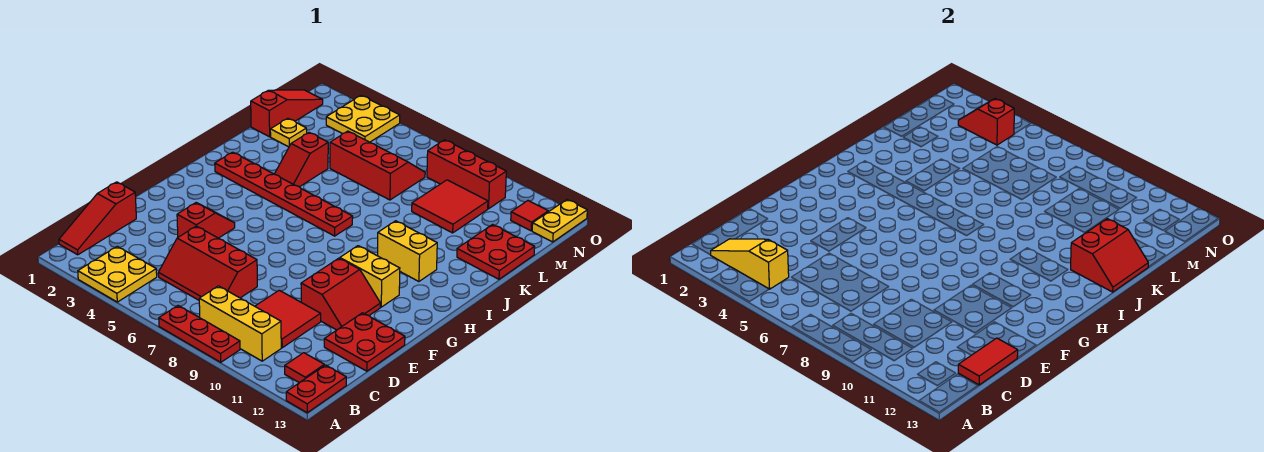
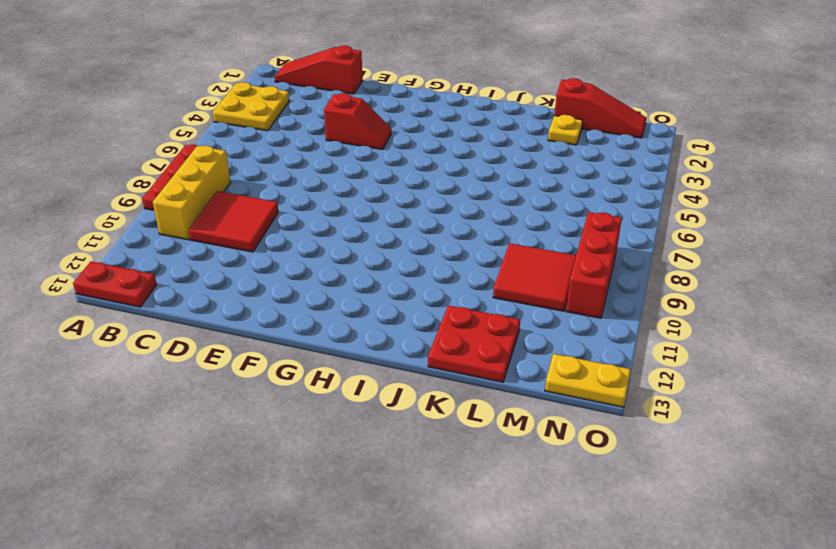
none -> red tile B12 level 1
none -> red slope C5:D7 level 1 top D
none -> red plate D12:E13 level 1

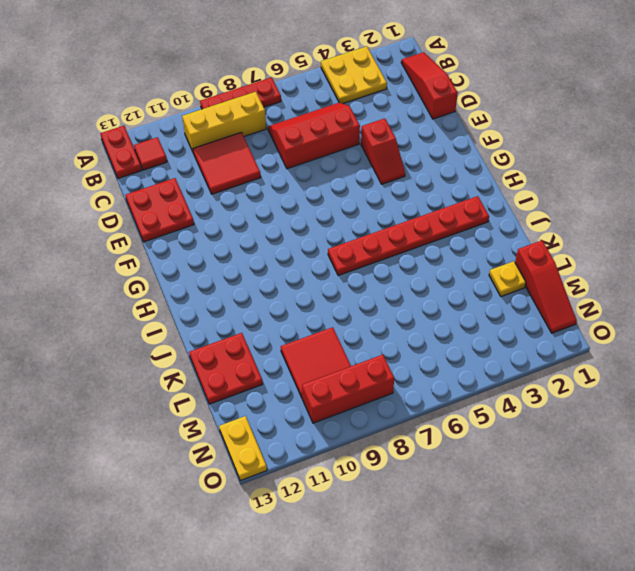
none -> red slope E10:F11 level 1 top 10
none -> yellow brick G10:G11 level 1
none -> yellow brick I10:I11 level 1

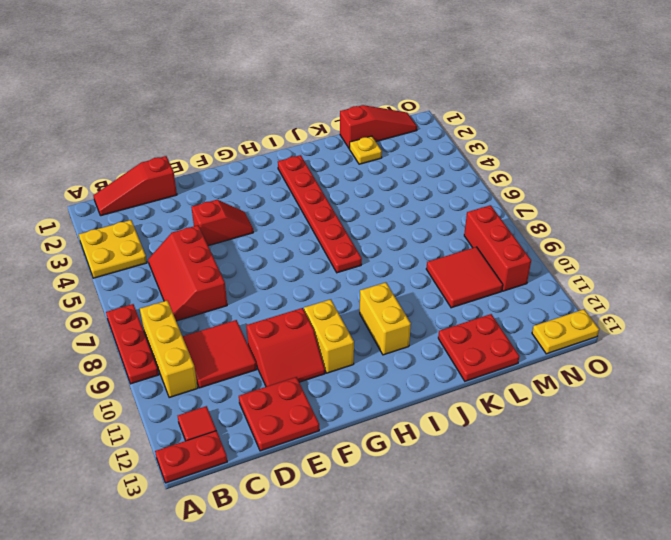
none -> red slope J4:K4 level 1 top K
none -> red slope L5:M7 level 1 top L
none -> yellow plate N3:O4 level 1

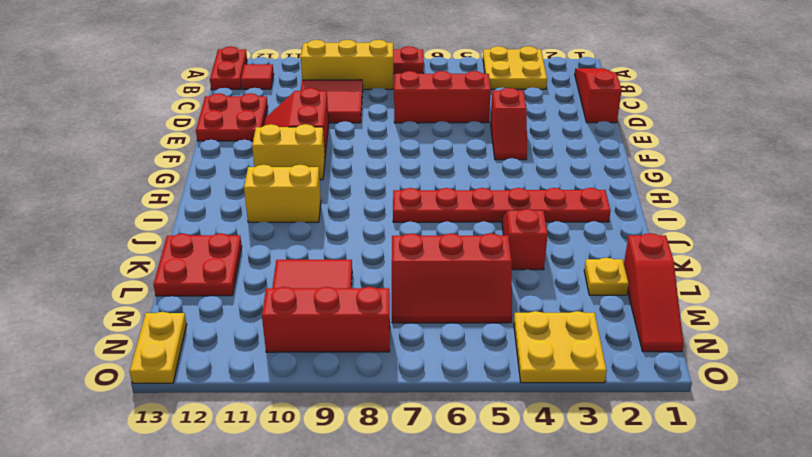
none -> red tile N12 level 1
none -> yellow slope B2:B4 level 2 top 4
none -> red tile C13:D13 level 2

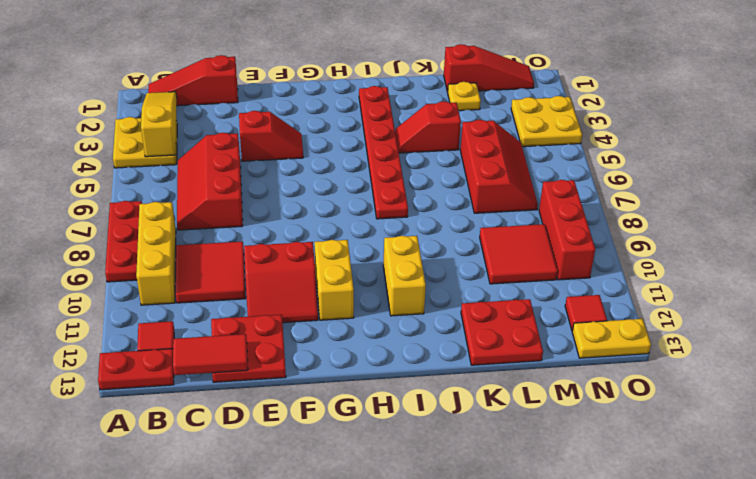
none -> red slope J12:K13 level 2 top 12
none -> red slope N3:N4 level 2 top 4

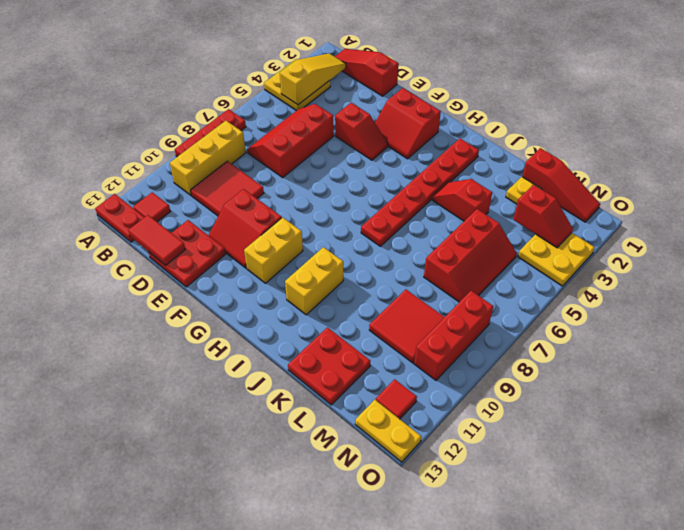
red slope F2:G3 level 1 top 2 -> red slope J12:K13 level 2 top 12
red slope M3:N3 level 2 top M -> red slope N3:N4 level 2 top 4

